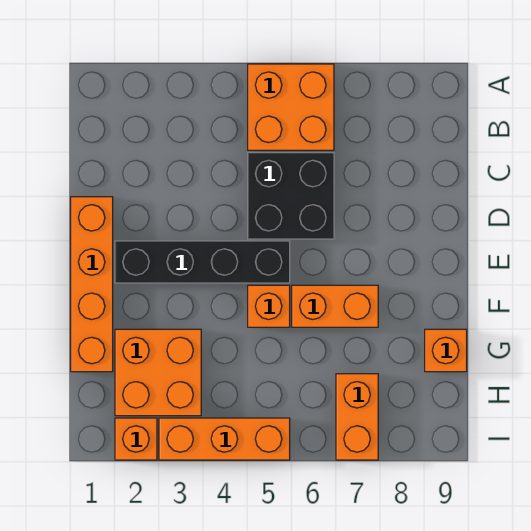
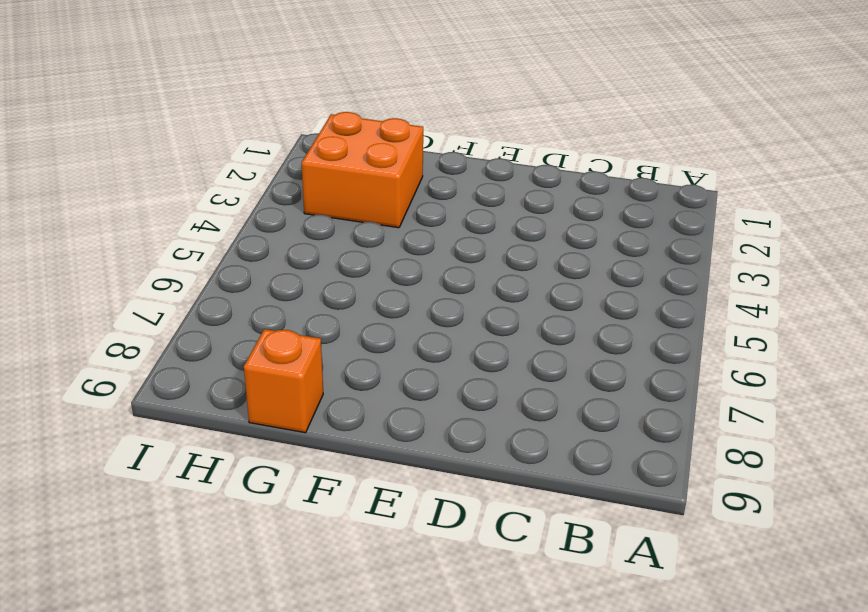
none -> orange brick A5:B6 level 1
none -> black brick C5:D6 level 1

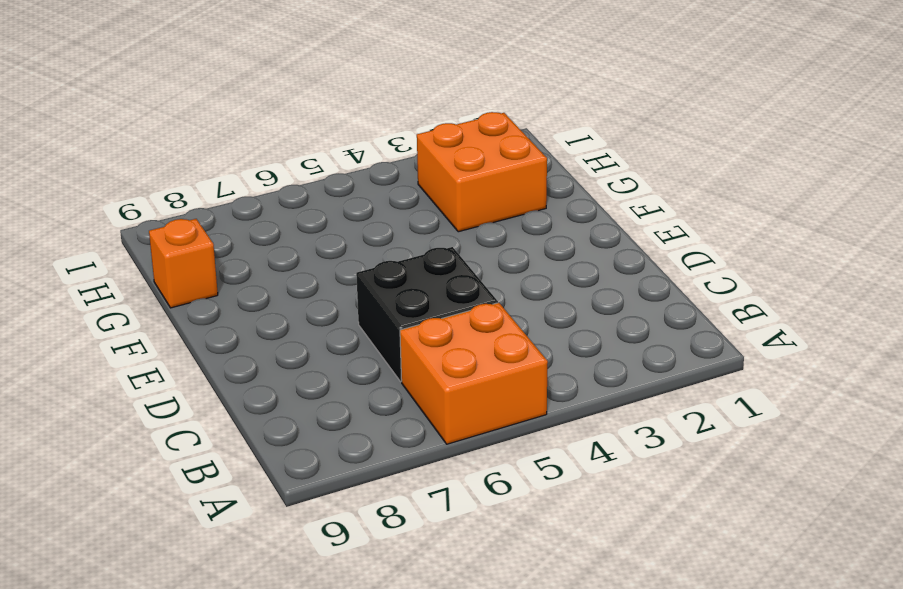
none -> orange brick D1:G1 level 1
none -> black brick E2:E5 level 1

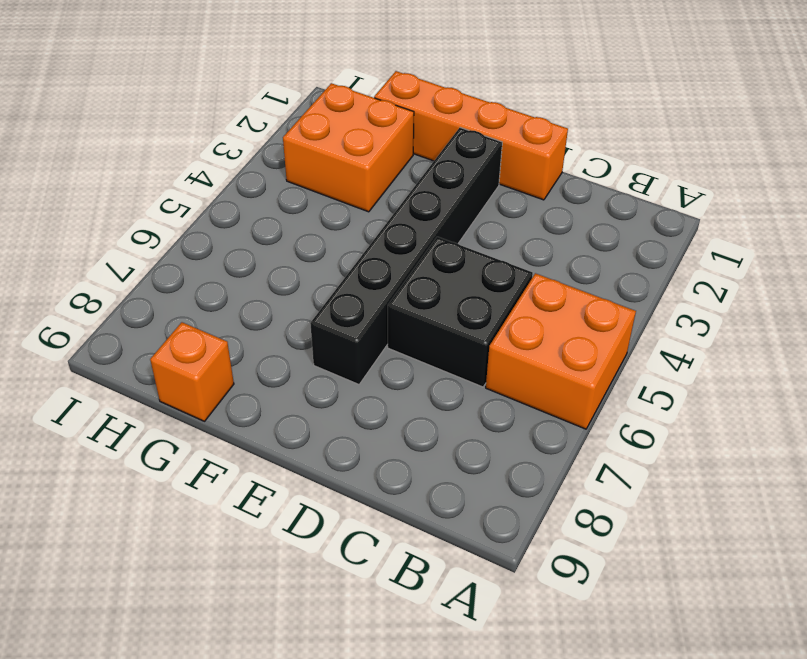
black brick E2:E7 level 1 -> black brick E2:E5 level 1
none -> orange brick F5 level 1
none -> orange brick F6:F7 level 1

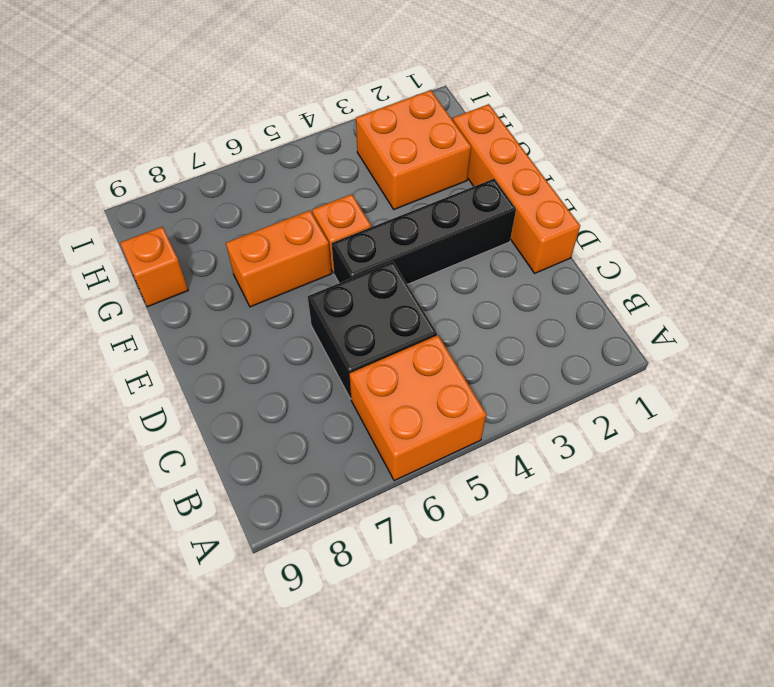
none -> orange brick H7:I7 level 1
none -> orange brick I2 level 1

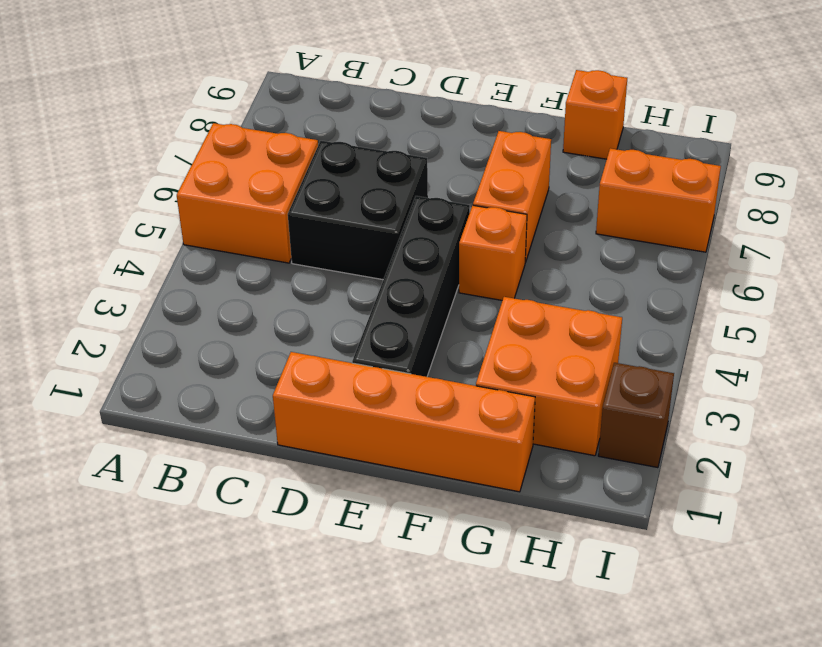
brown brick I2 level 1 -> orange brick I2 level 1
none -> orange brick I3:I5 level 1

